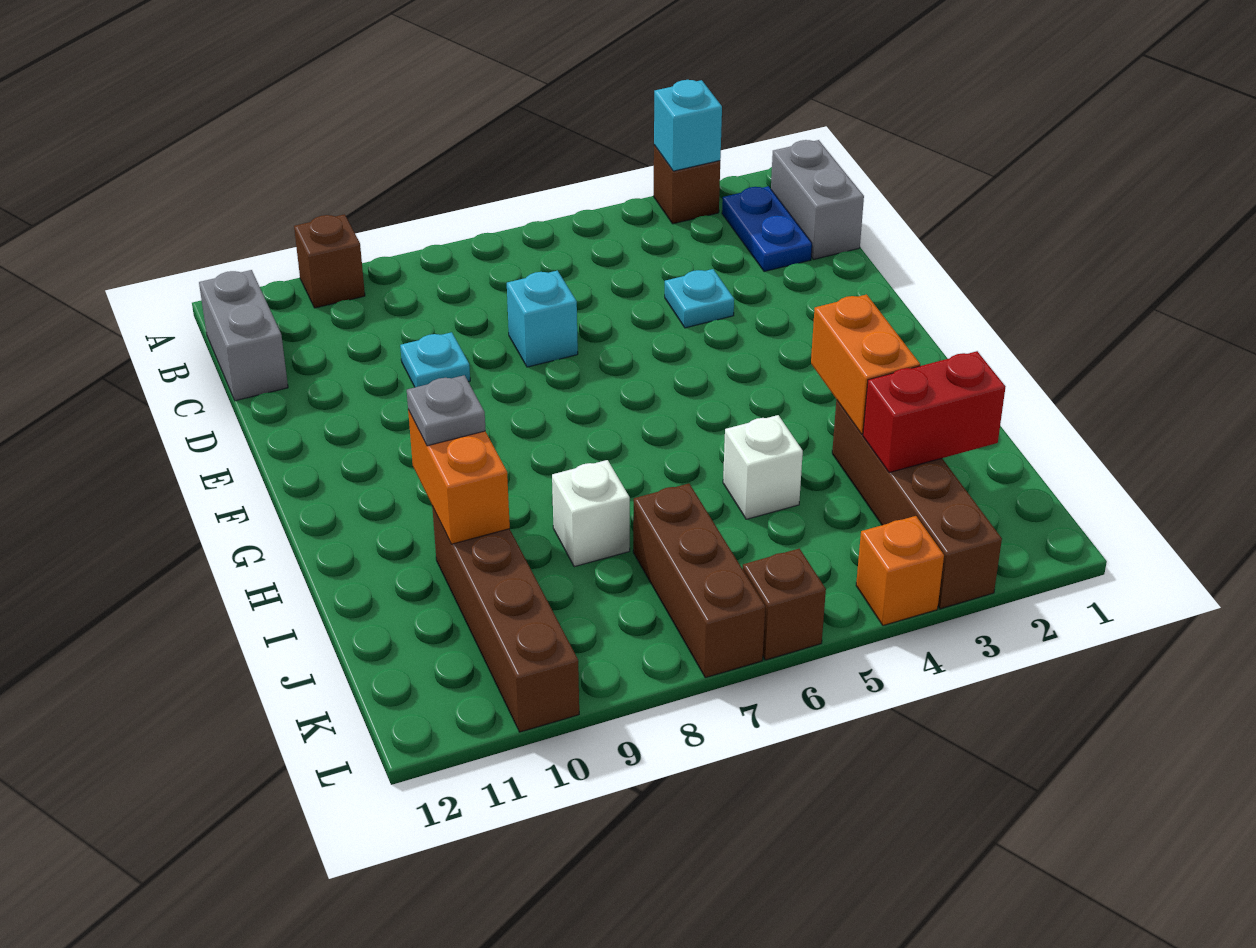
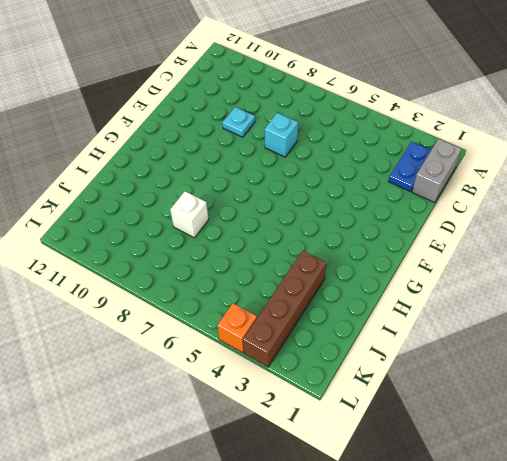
none -> brown brick A3 level 1
none -> brown brick A10 level 1
none -> grey brick B12:C12 level 1

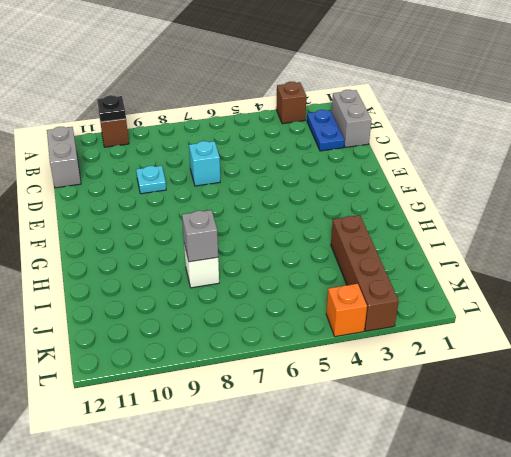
black plate A10 level 2 -> none
grey brick I8 level 2 -> none
none -> cyan plate D4 level 1
none -> white brick I5 level 1
none -> brown brick I10:L10 level 1

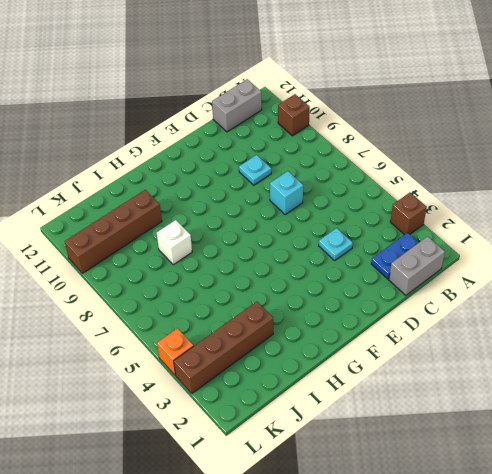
none -> white brick I5 level 1
none -> brown brick J7:L7 level 1
none -> brown brick L6 level 1

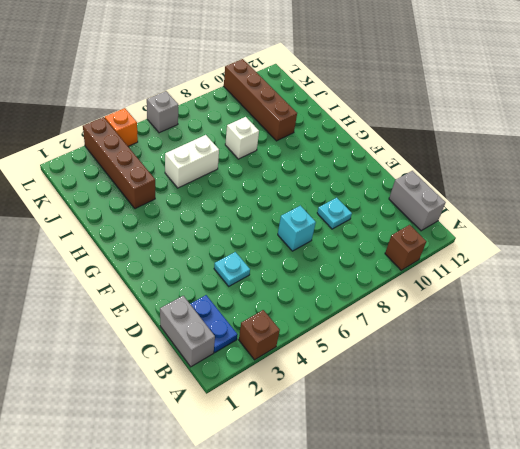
white brick I5:I6 level 1 -> white brick I5 level 1
grey brick L6 level 1 -> brown brick L6 level 1
none -> brown brick J7:L7 level 1
none -> cyan brick A3 level 2
none -> orange brick H3:I3 level 2

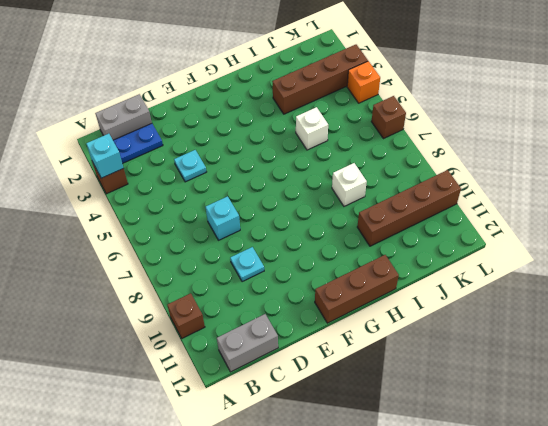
brown brick F12:H12 level 1 -> brown brick J7:L7 level 1
none -> orange brick H3:I3 level 2
none -> orange brick H10:I10 level 2
none -> red brick J2:J3 level 2

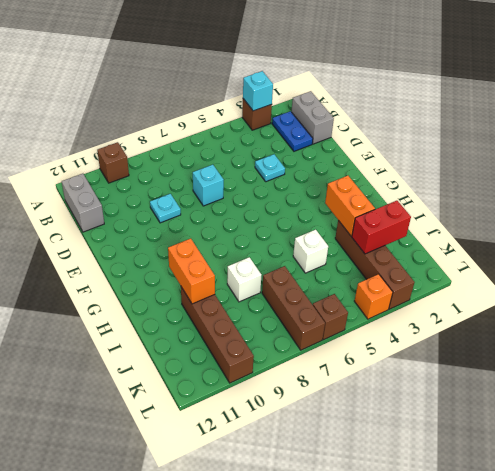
none -> grey plate H10 level 3

